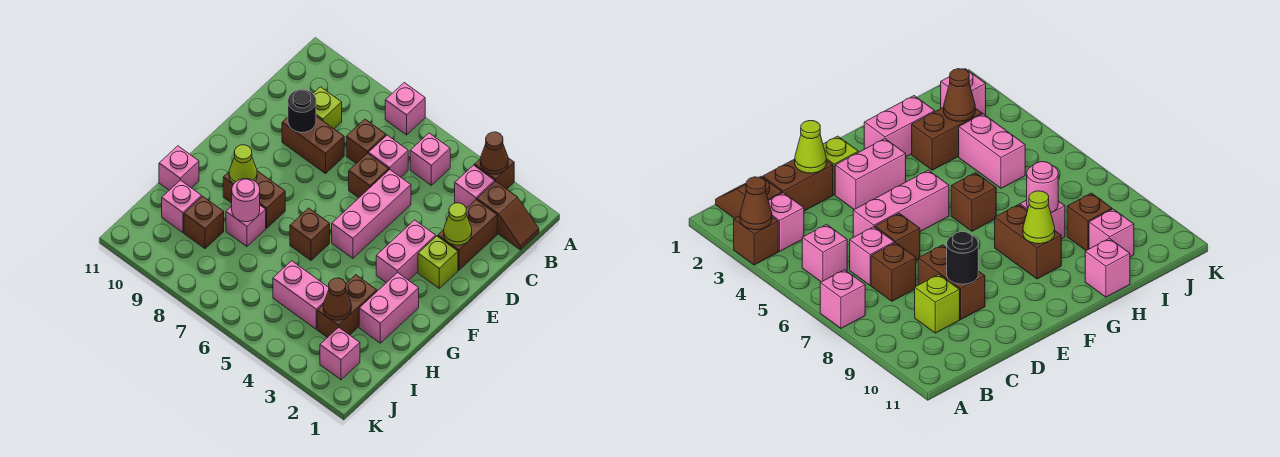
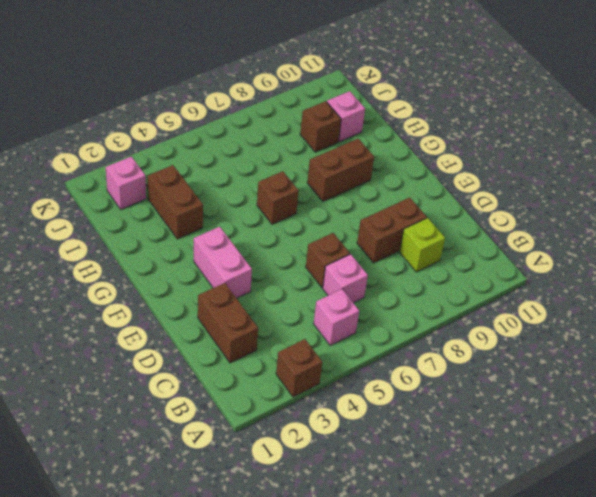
none -> pink brick A7 level 1
none -> brown slope B1:B2 level 1 top 2
none -> pink brick B3 level 1
none -> brown brick C7 level 1

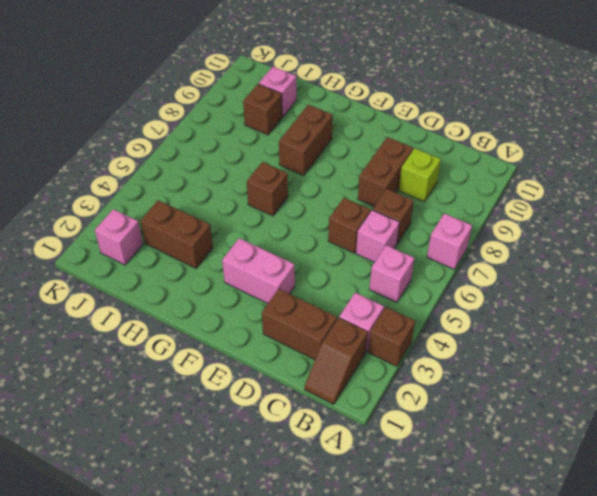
none -> pink brick D5:F5 level 1
none -> lime brick E2 level 1
none -> pink brick G2:H2 level 1
none -> pink brick H8 level 1

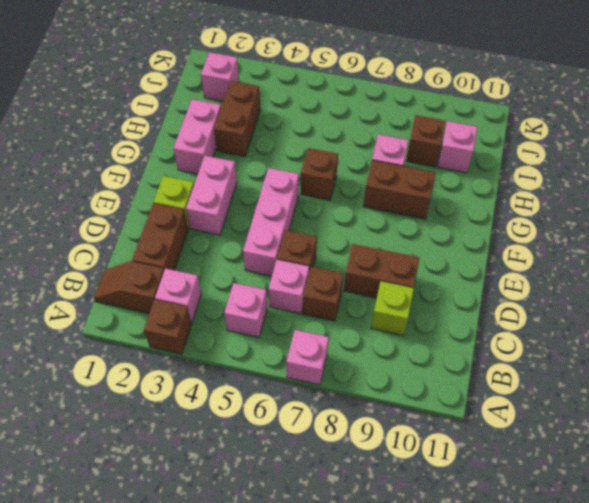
none -> pink brick H11 level 1
none -> pink brick I4:I5 level 1
none -> brown cone A3 level 2
none -> lime cone D2 level 2

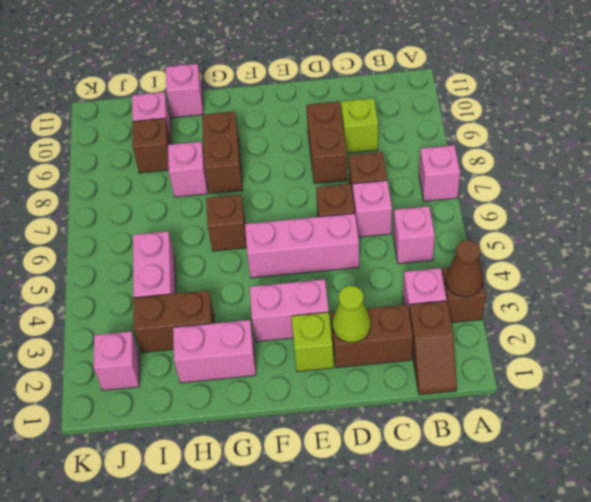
none -> black round brick D9 level 2
none -> lime cone G9 level 2
none -> pink round brick H8 level 2
none -> brown cone I3 level 2

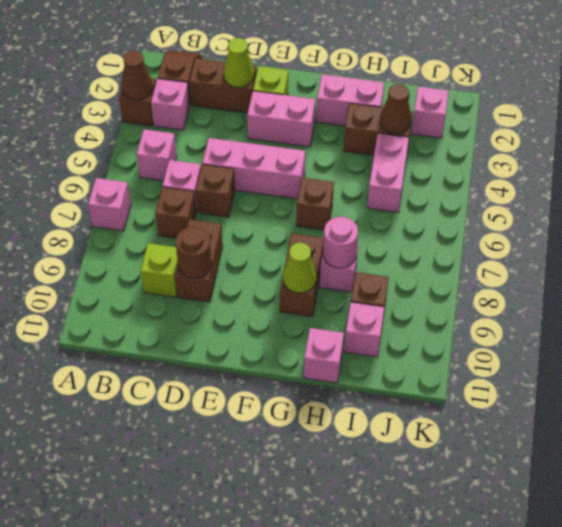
brown round brick D9 level 2 -> black round brick D9 level 2

